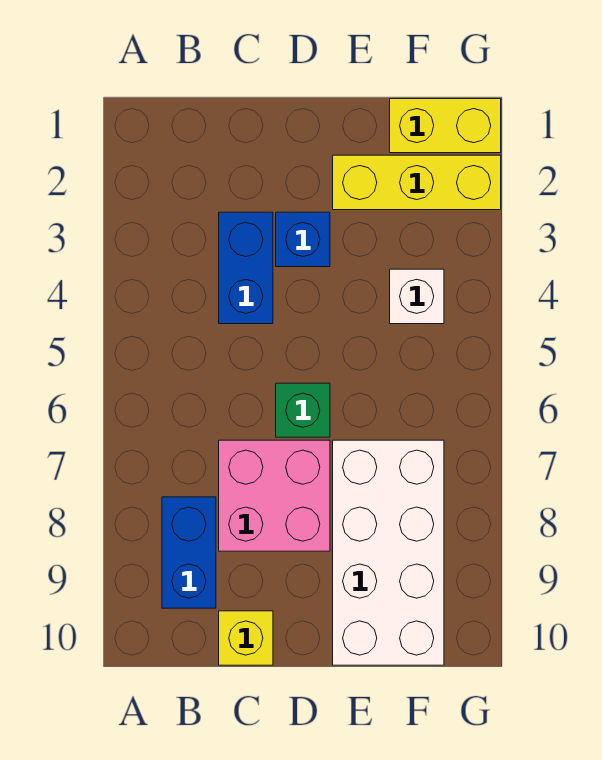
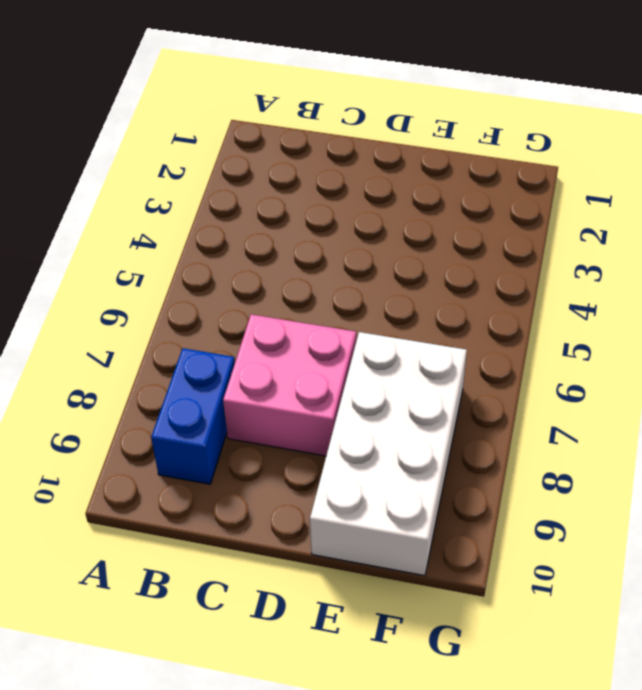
none -> blue brick C3:C4 level 1
none -> yellow brick C10 level 1

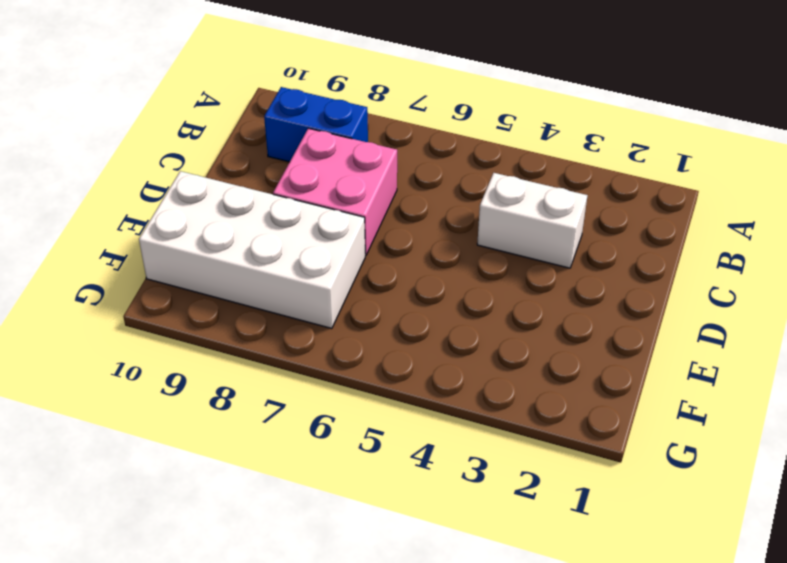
white brick C3:C4 level 1 -> blue brick C3:C4 level 1
none -> yellow brick C10 level 1
none -> blue brick D3 level 1

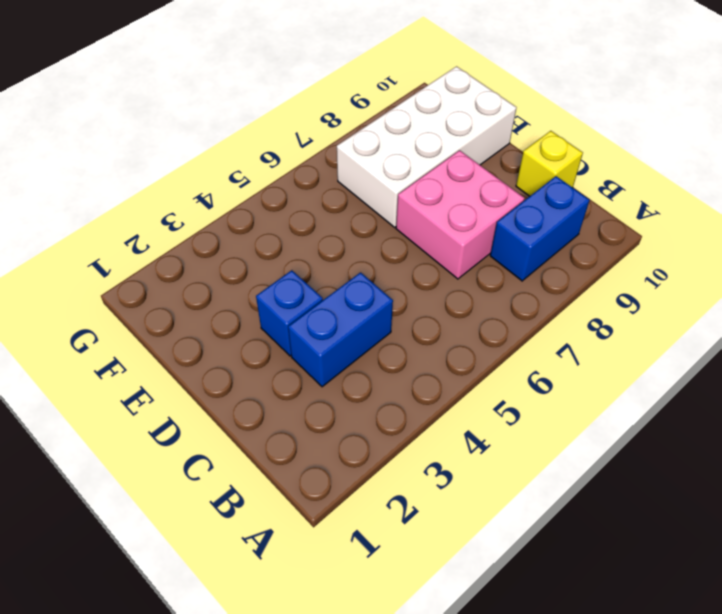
none -> green brick D6 level 1
none -> yellow brick E2:G2 level 1

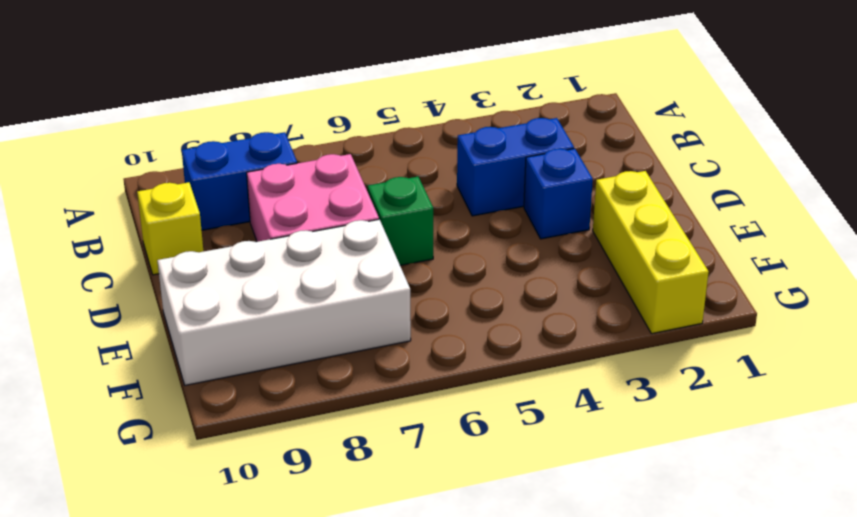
none -> yellow brick F1:G1 level 1
none -> white brick F4 level 1

